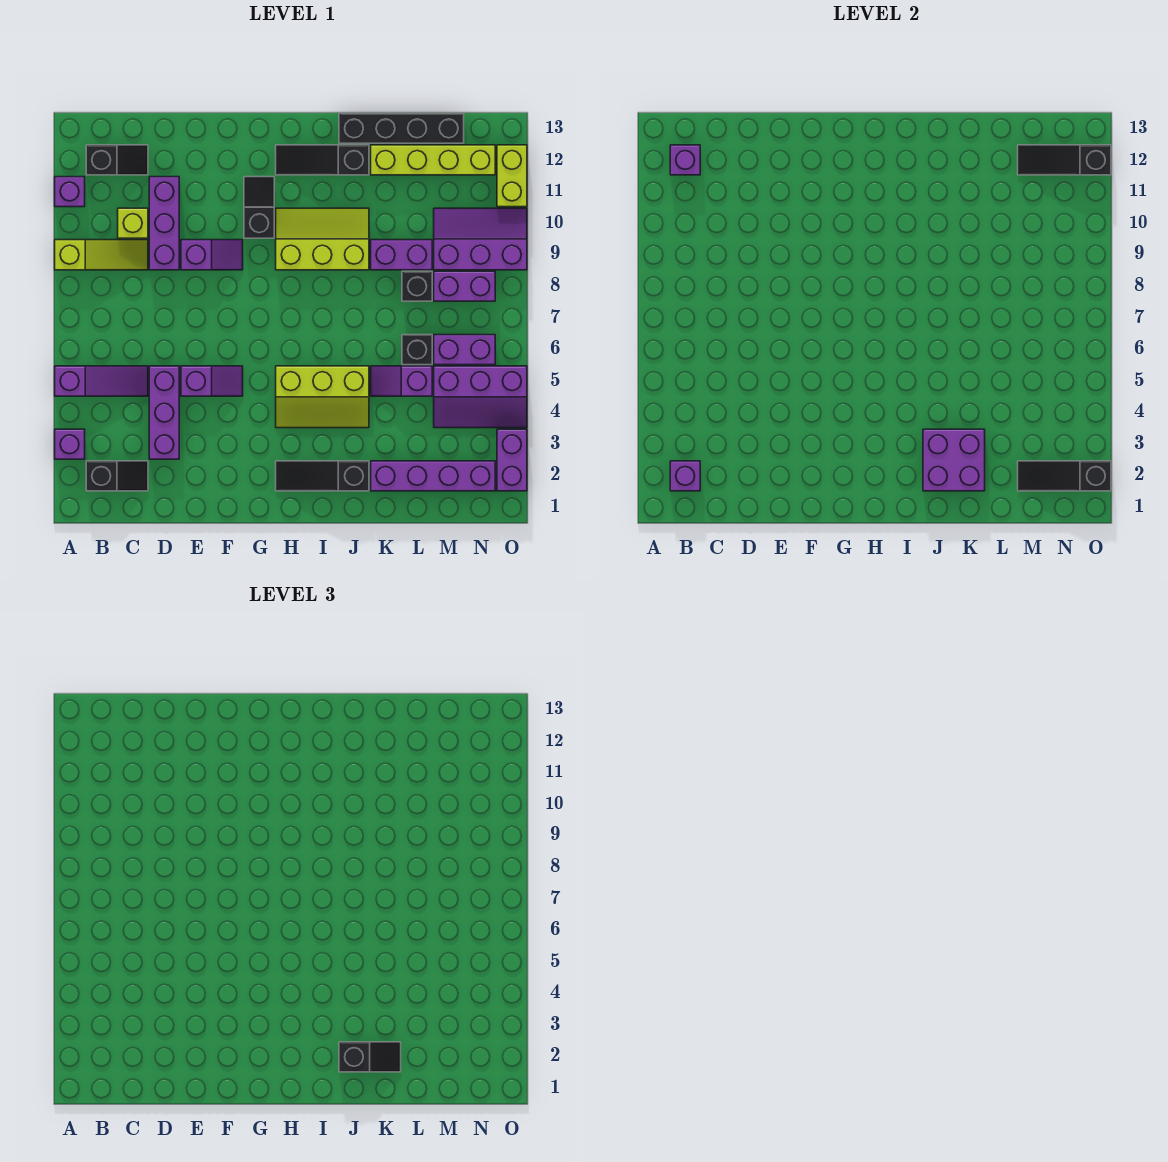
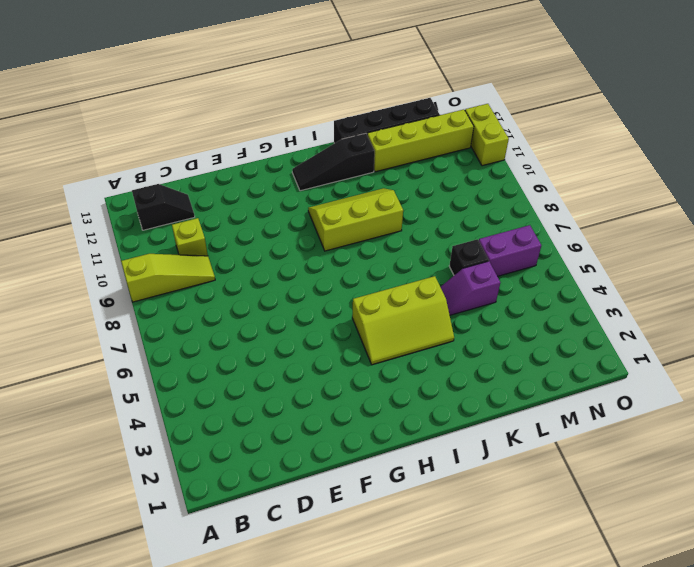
none -> purple brick A3 level 1
none -> purple slope A5:C5 level 1 top A
none -> purple brick A11 level 1
none -> black slope B2:C2 level 1 top B

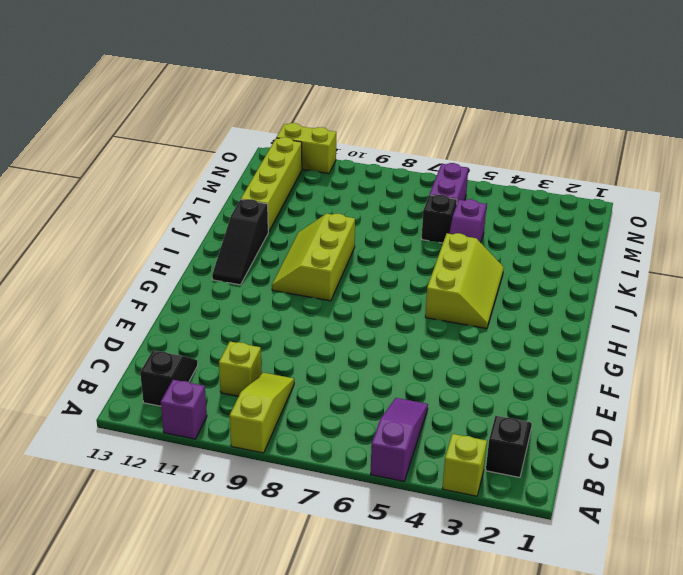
lime brick A3 level 1 -> purple brick A3 level 1
none -> purple brick D3:D5 level 1
none -> purple brick D9:D11 level 1
none -> purple slope E5:F5 level 1 top E
none -> purple slope E9:F9 level 1 top E

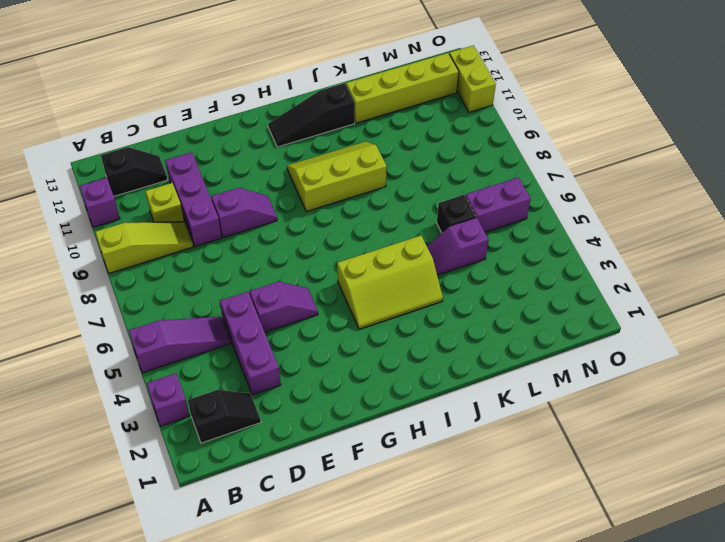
none -> black slope G10:G11 level 1 top 10
none -> black slope H2:J2 level 1 top J
none -> black brick J13:M13 level 1
none -> purple brick K2:N2 level 1

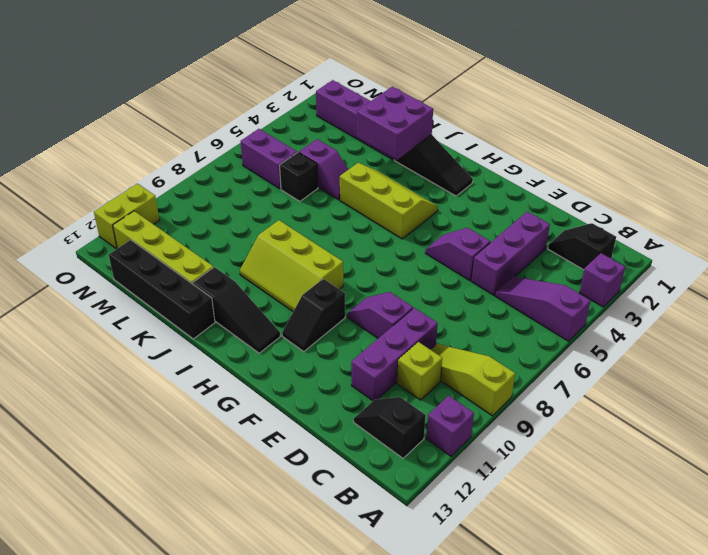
none -> purple brick K9:L9 level 1
none -> black brick L8 level 1
none -> purple slope M4:O5 level 1 top 5
none -> purple brick M8:N8 level 1

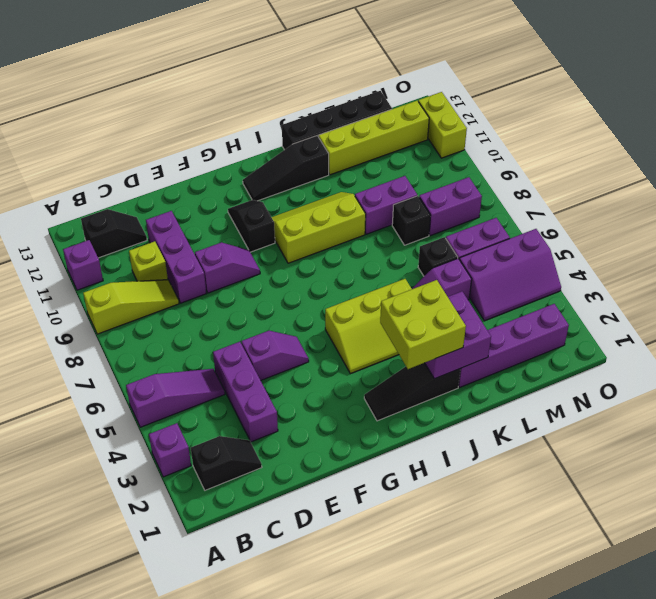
lime brick I2:J3 level 3 -> black slope J2:K2 level 3 top J
none -> purple slope M9:O10 level 1 top 9
none -> purple brick O2:O3 level 1
none -> purple brick B2 level 2
none -> purple brick B12 level 2

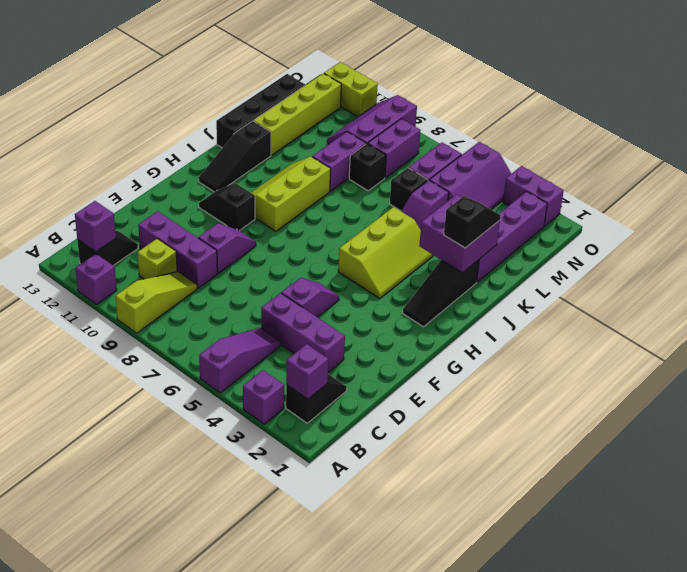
none -> black slope M2:O2 level 2 top O
none -> black slope M12:O12 level 2 top O

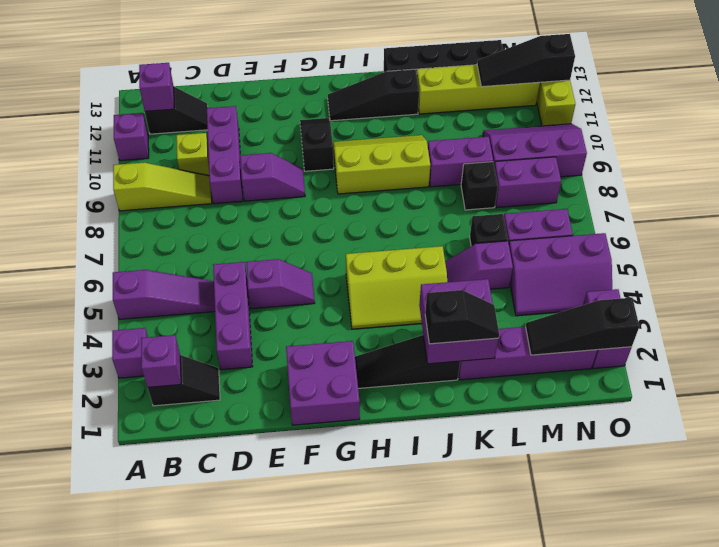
purple brick F1:G2 level 1 -> none

